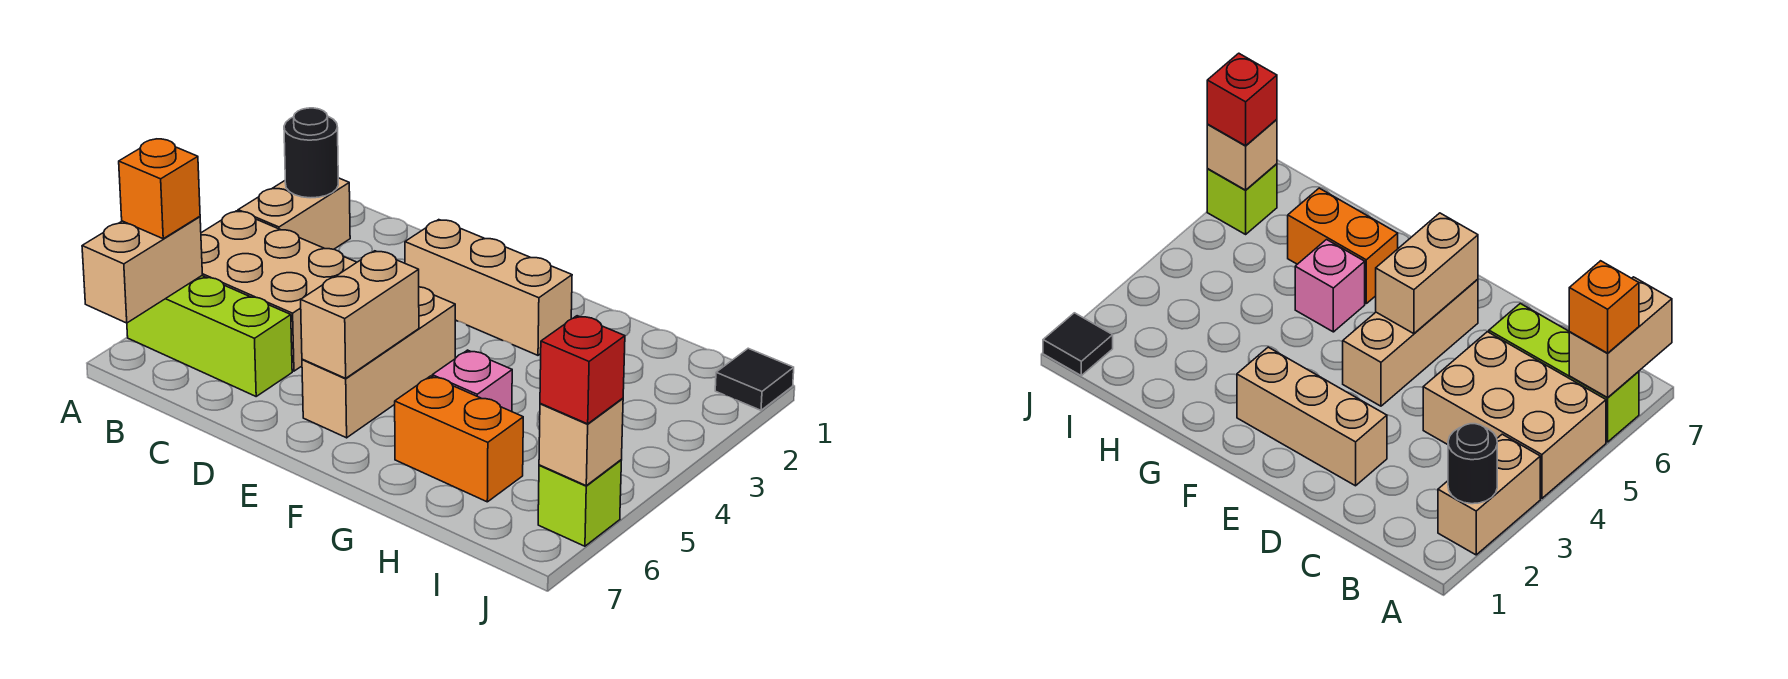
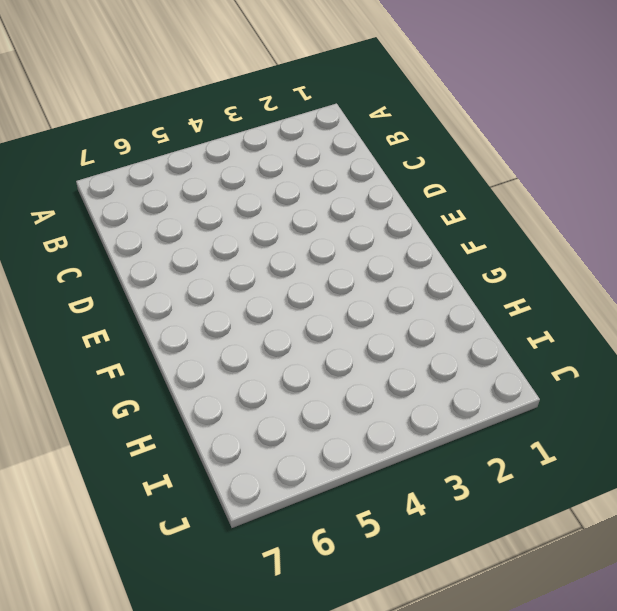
none -> tan brick A2:A3 level 1
none -> tan brick A4:C5 level 1
none -> lime brick A6:C6 level 1

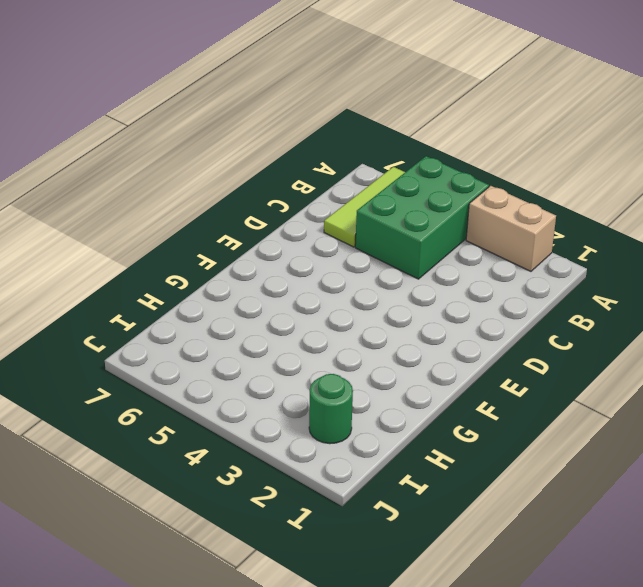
green brick A4:C5 level 1 -> tan brick A4:C5 level 1
lime tile A6:C6 level 1 -> lime brick A6:C6 level 1
green round brick I2 level 1 -> none
none -> tan brick D2:F2 level 1
none -> tan brick E4:E6 level 1
none -> pink brick G5 level 1

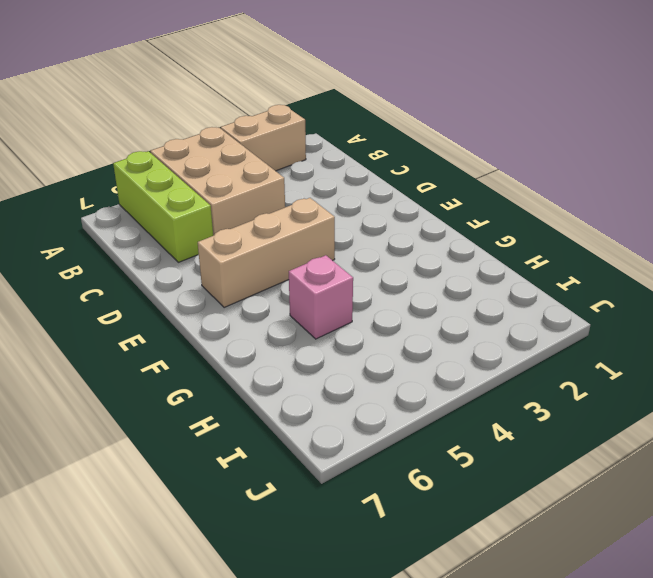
none -> tan brick D2:F2 level 1
none -> orange brick G6:H6 level 1
none -> black tile J1 level 1

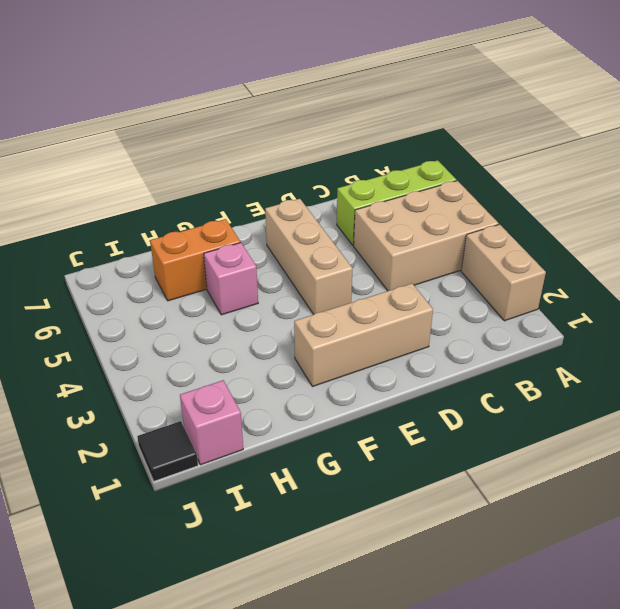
pink brick I1 level 1 -> none
none -> lime brick J6 level 1
none -> black round brick A2 level 2
none -> tan brick A6:A7 level 2

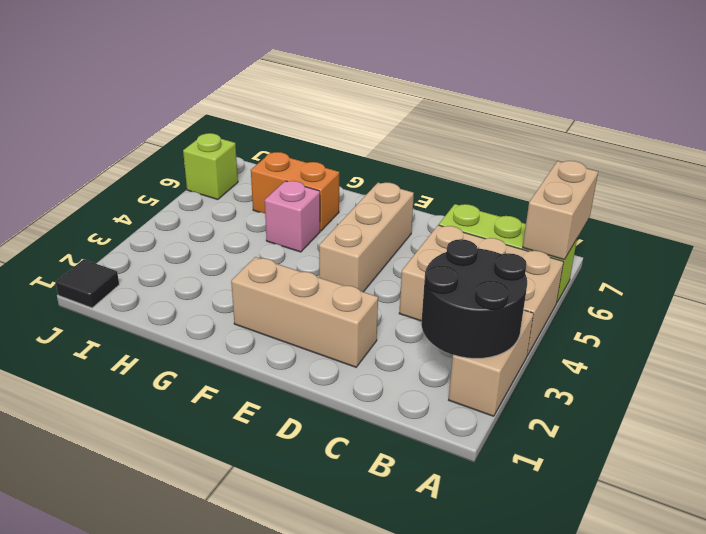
black round brick A2:B3 level 2 -> black round brick A2 level 2
none -> tan brick E5:E6 level 2
none -> tan brick J6 level 2
none -> orange brick A6 level 3

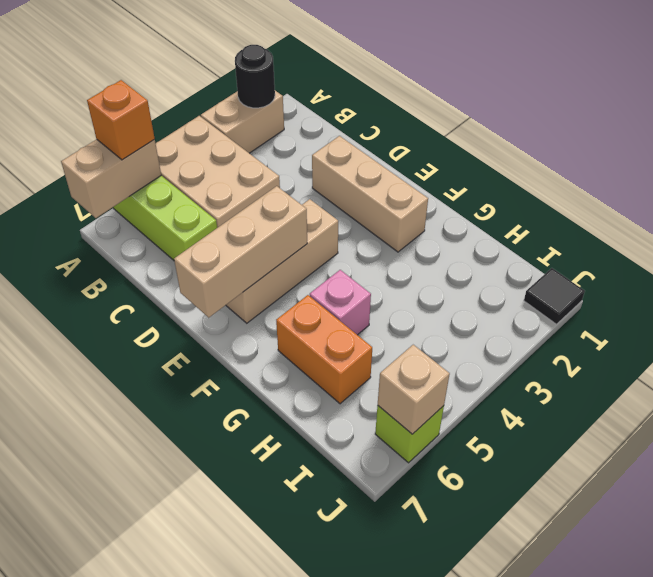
tan brick E5:E7 level 2 -> tan brick E5:E6 level 2
none -> red brick J6 level 3

